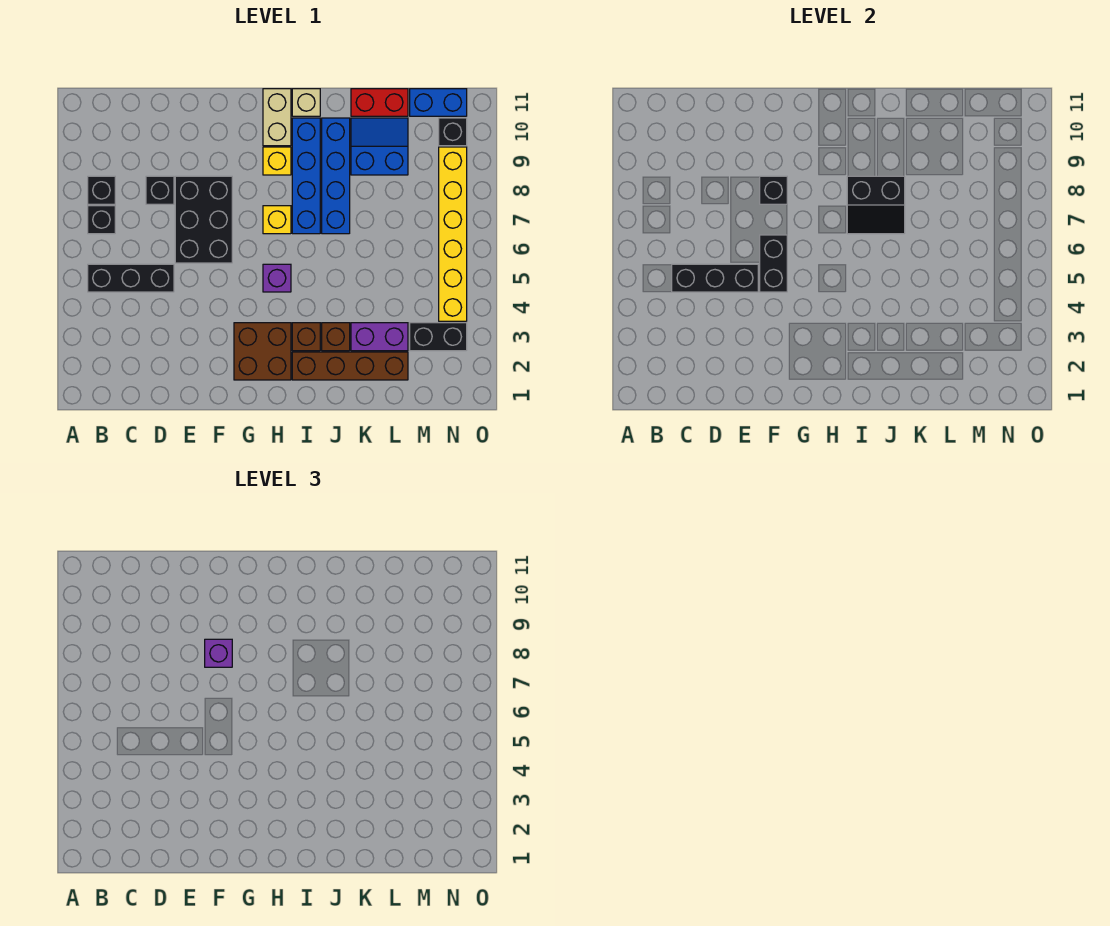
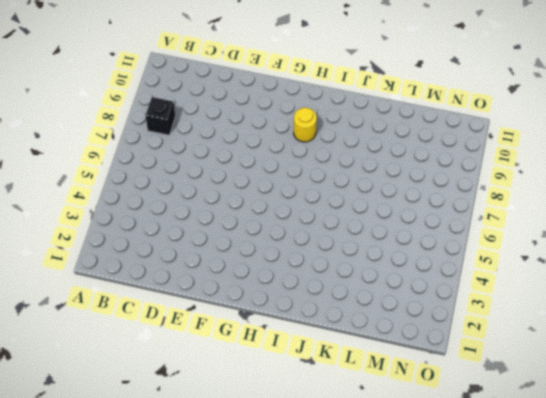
yellow round brick H9 level 1 -> yellow brick H9 level 1
none -> black brick B5:D5 level 1
none -> black brick B7 level 1
none -> black brick D8 level 1

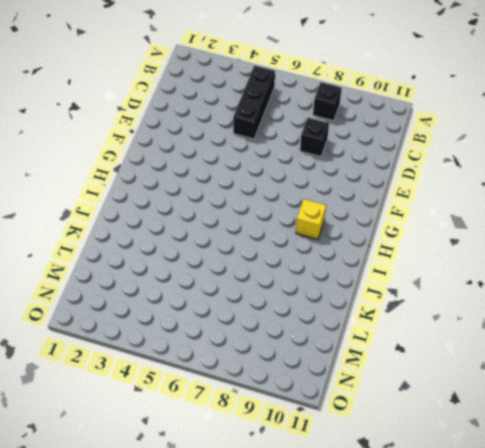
none -> black brick B7 level 1
none -> black brick E6:F8 level 1
none -> brown brick G2:H3 level 1

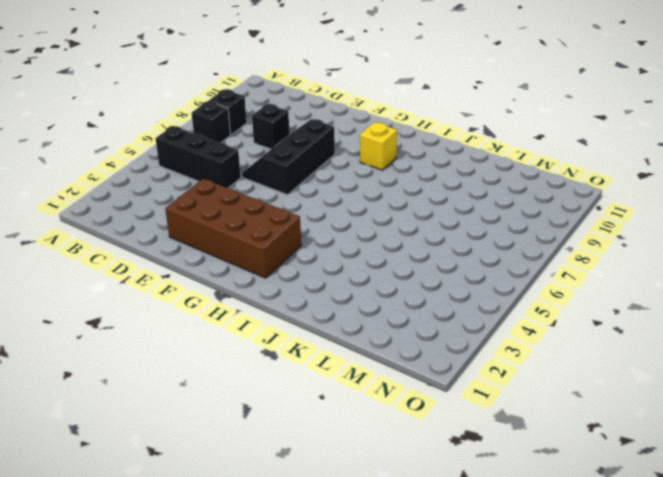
brown brick E2:H3 level 1 -> brown brick G2:H3 level 1
black slope E6:F8 level 1 top F -> black brick E6:F8 level 1
none -> purple brick H5 level 1
none -> yellow brick H7 level 1
none -> tan brick H10:H11 level 1

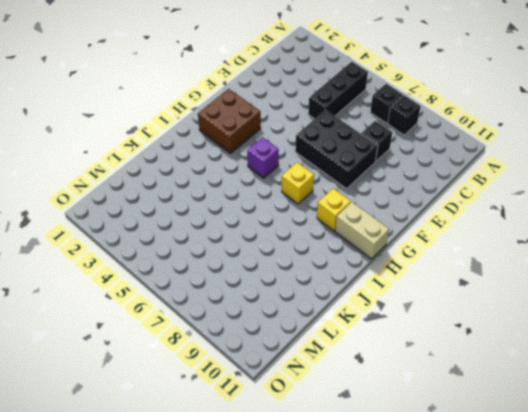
none -> brown brick I2:L2 level 1
none -> brown brick I3 level 1
none -> blue brick I7:I10 level 1

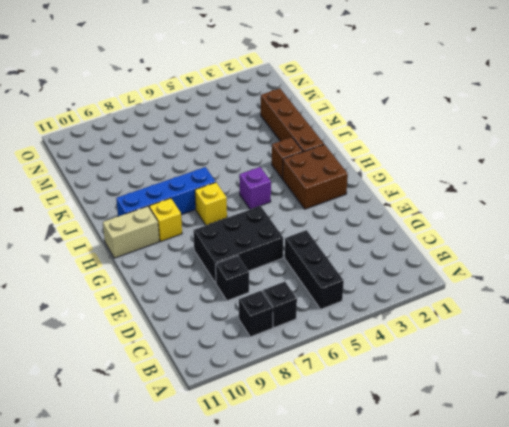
none -> tan brick I11 level 1
none -> brown brick J3 level 1
none -> blue brick J7:J10 level 1

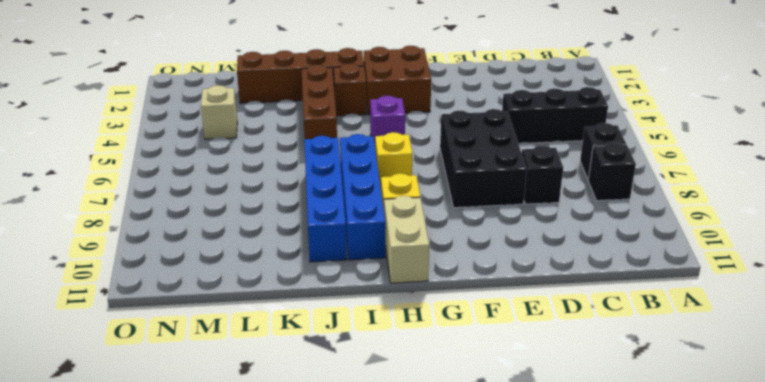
brown brick J3:J5 level 1 -> brown brick J3 level 1
tan brick M4 level 1 -> tan brick I11 level 1
none -> purple brick K3:L3 level 1
none -> blue slope K9:L10 level 1 top 9
none -> red brick K11:L11 level 1

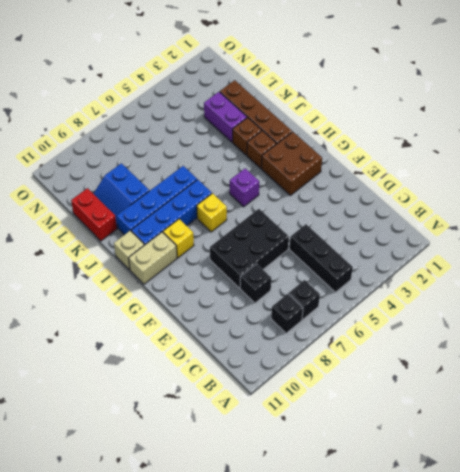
none -> black brick M3:N3 level 1
none -> blue brick M11:N11 level 1
none -> yellow brick N4:N9 level 1

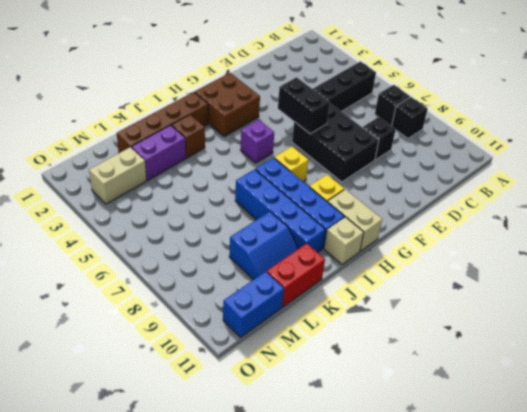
tan brick M3:N3 level 1 -> black brick M3:N3 level 1
none -> brown brick I3 level 1
none -> yellow brick N4:N9 level 1
none -> black brick N10 level 1

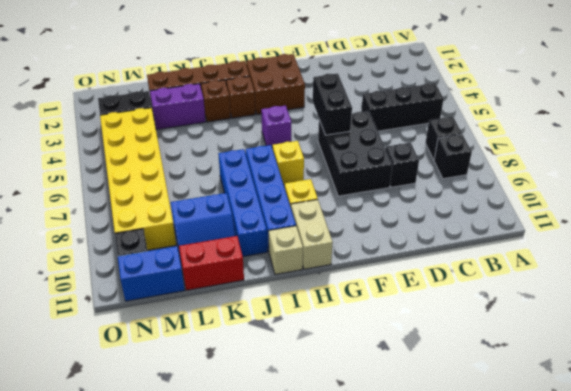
yellow brick M4:N9 level 1 -> yellow brick N4:N9 level 1
none -> black brick C5:E5 level 2
none -> black brick F8 level 2
none -> black slope I7:J8 level 2 top 8

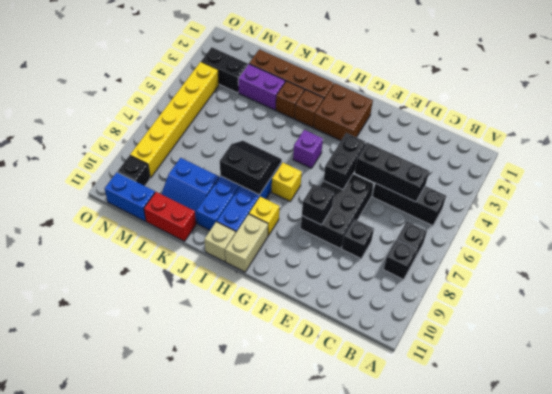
none -> purple brick F8 level 3

